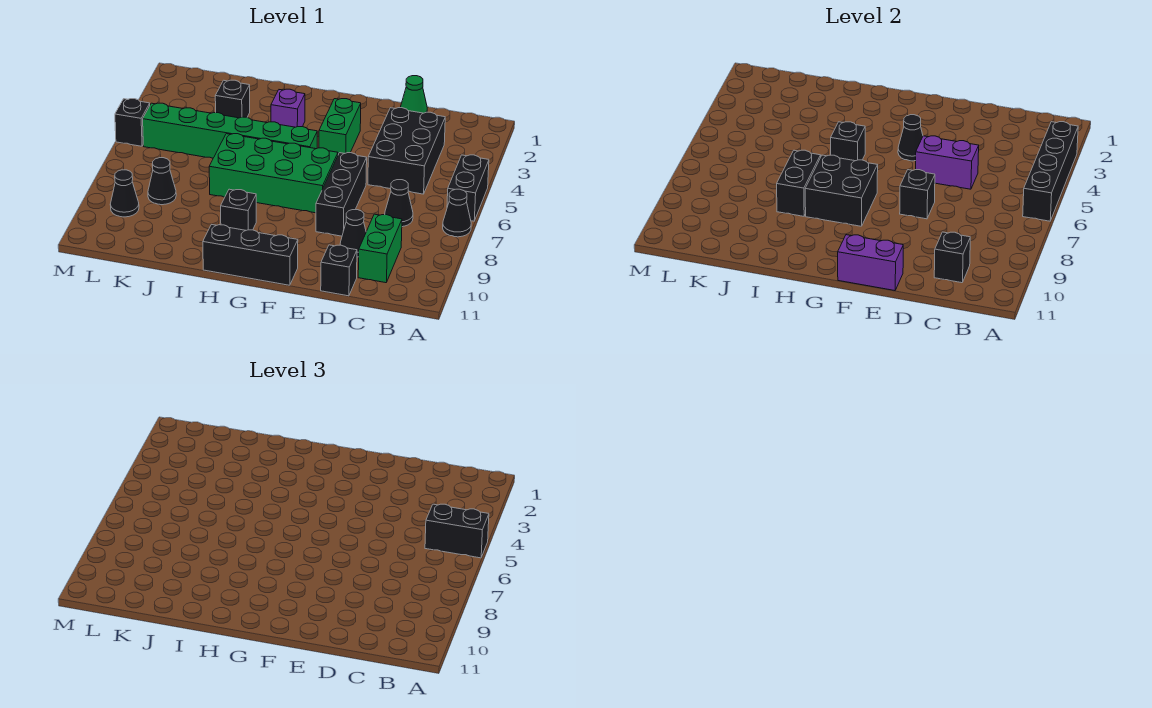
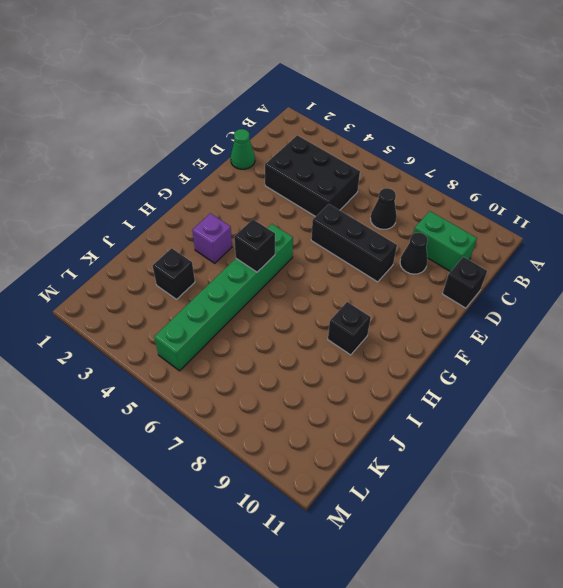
none -> black brick A5:A6 level 1
none -> black cone A7 level 1
none -> green brick F3:F4 level 1

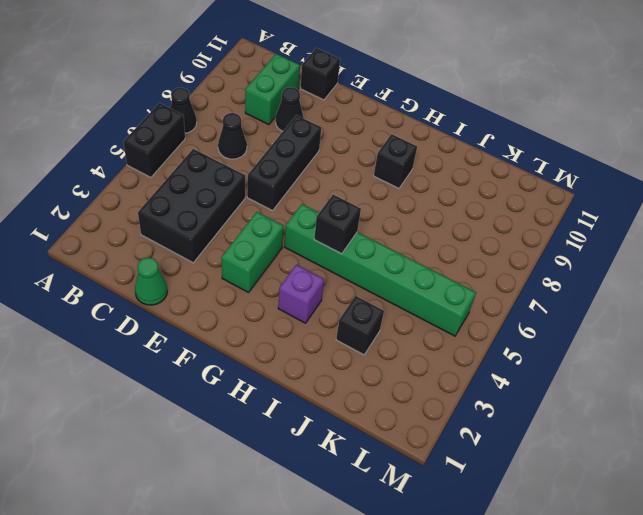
none -> green brick F6:I7 level 1
none -> black brick F11:H11 level 1
none -> black cone K8 level 1

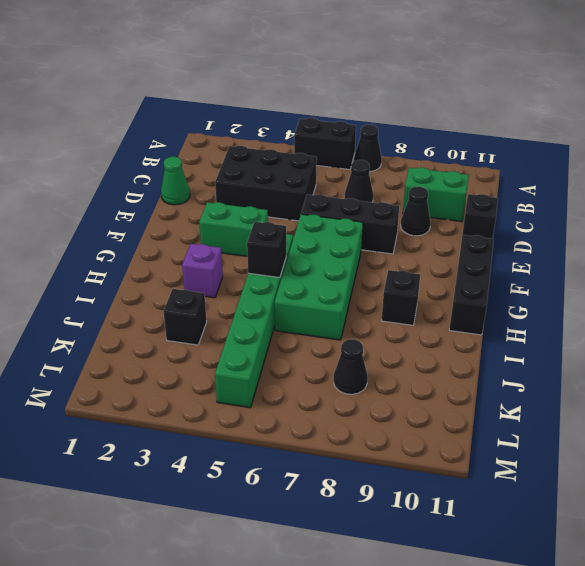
none -> black cone L9 level 1
none -> black brick M5 level 1
none -> black brick A3:A6 level 2

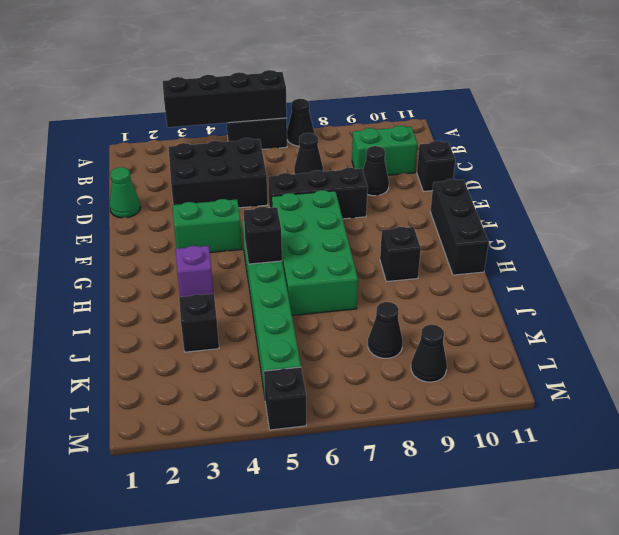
none -> black brick C10 level 2
none -> purple brick D5:E5 level 2
none -> black brick E7 level 2

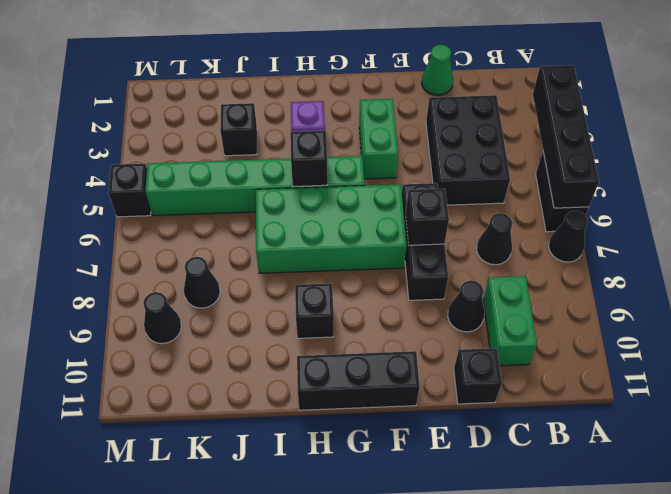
none -> black brick C10 level 2
none -> purple brick D5:E5 level 2
none -> purple brick E11:F11 level 2

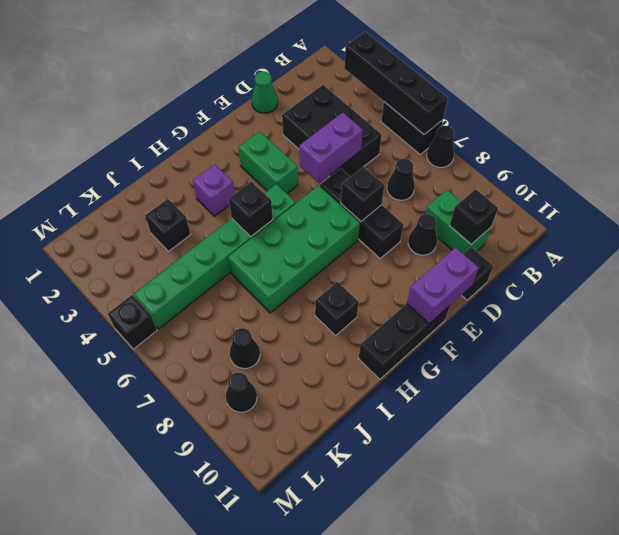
none -> black cone F4 level 2
none -> black brick G7:H8 level 2
none -> black brick I7:I8 level 2

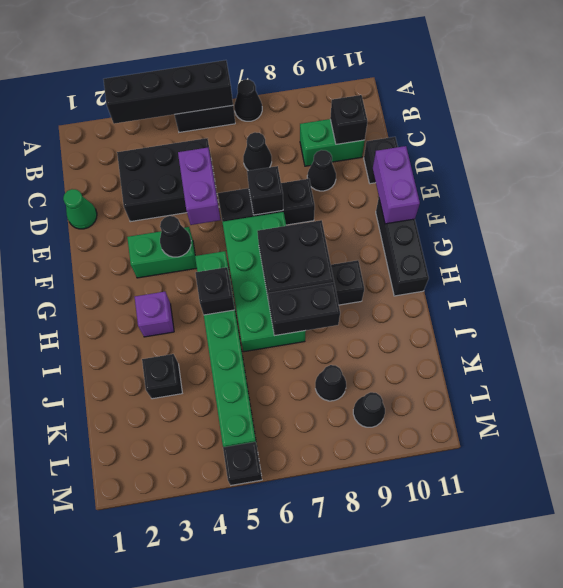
none -> black brick A5:B5 level 3

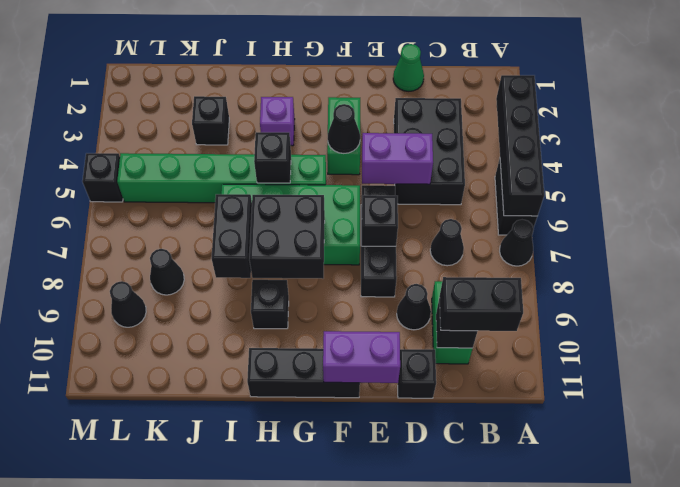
black brick B10:C10 level 3 -> black brick A5:B5 level 3

